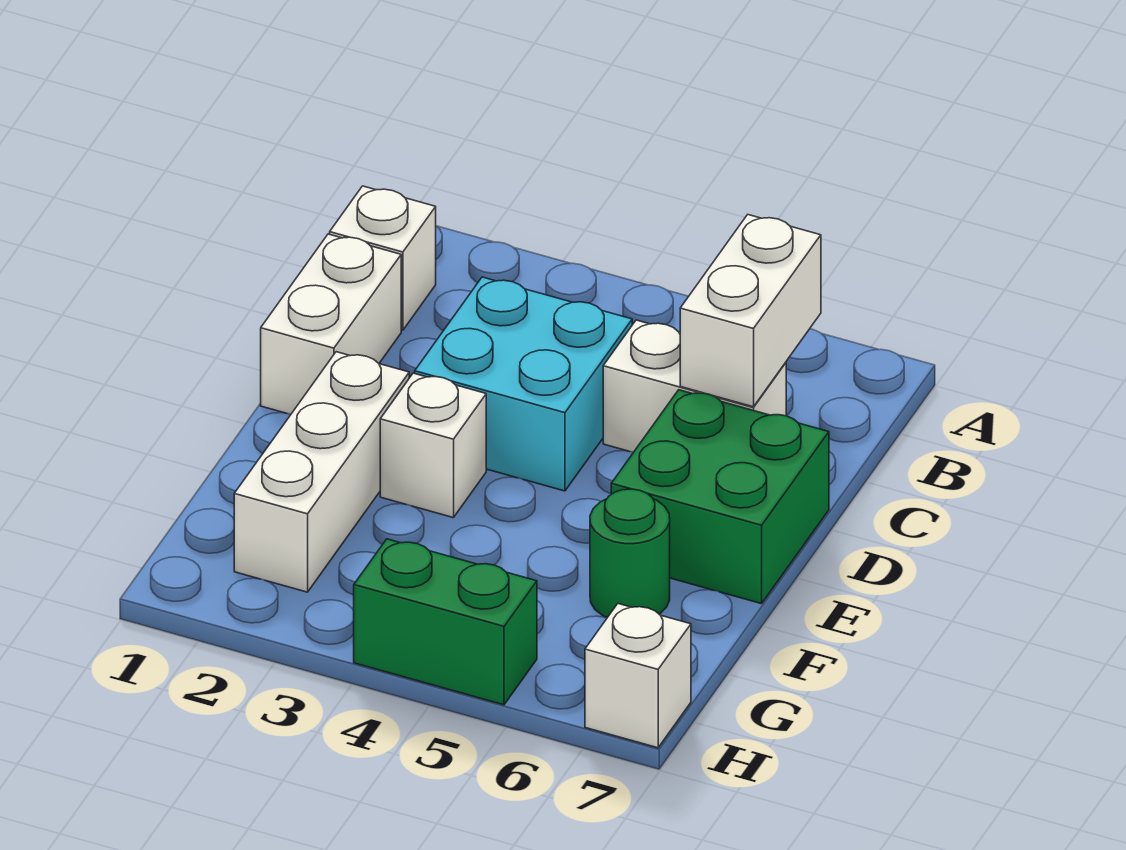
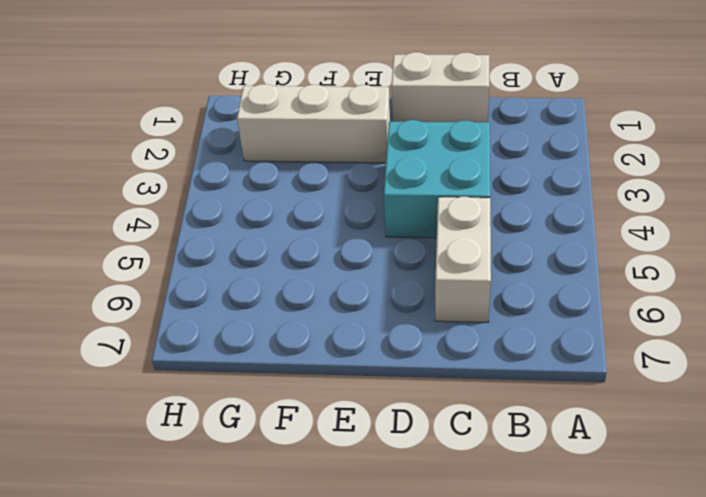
none -> white brick B1 level 1
none -> green brick D6:E7 level 1

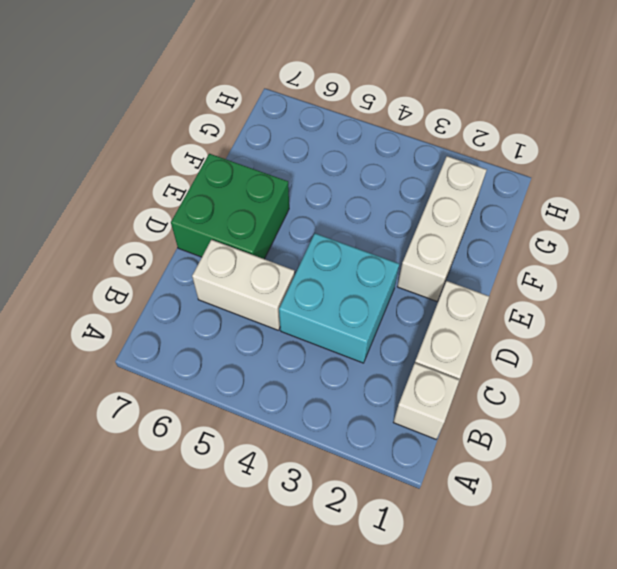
none -> white brick E3 level 1
none -> green round brick F6 level 1

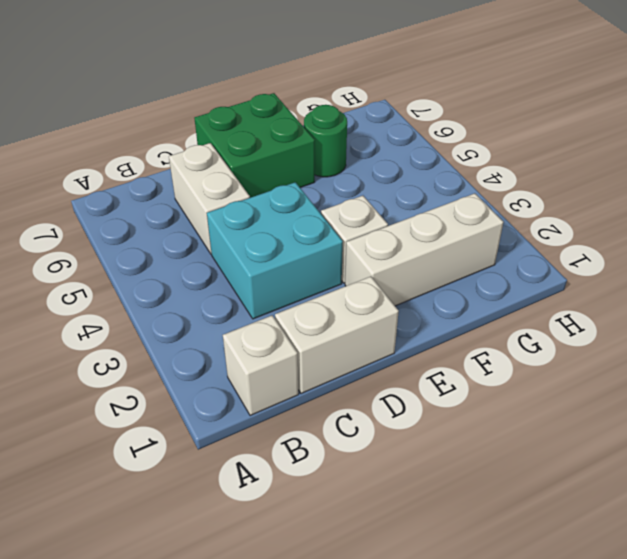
none -> green brick H4:H5 level 1
none -> white brick H7 level 1

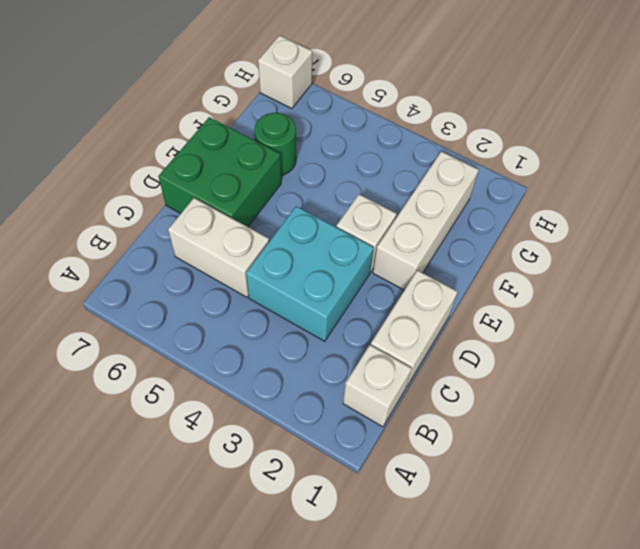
none -> green brick H4:H5 level 1
none -> white brick B6:C6 level 2

